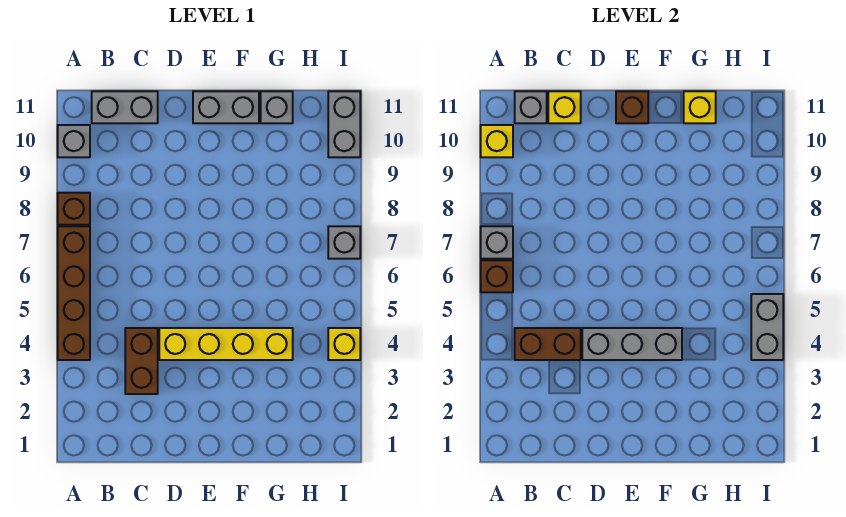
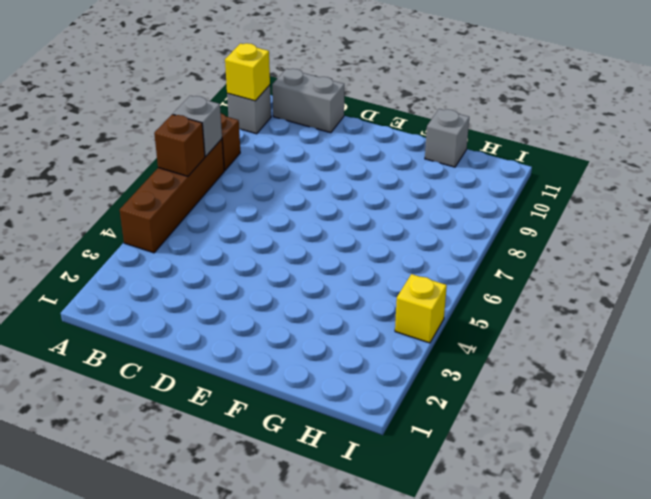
none -> brown brick C3:C4 level 1
none -> yellow brick D4:G4 level 1
none -> grey brick E11:F11 level 1

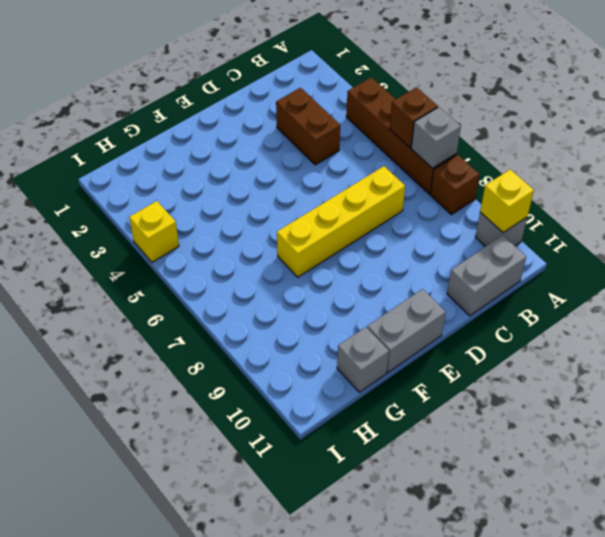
yellow brick C7:F7 level 1 -> yellow brick D4:G4 level 1
none -> grey brick I7 level 1
none -> grey brick I10:I11 level 1
none -> brown brick B4:C4 level 2

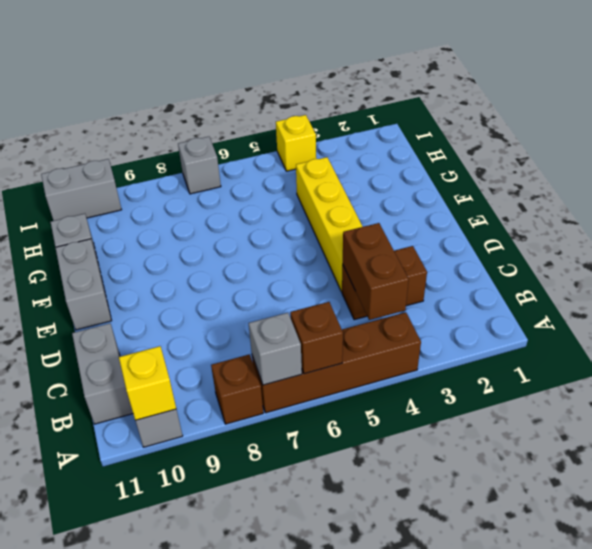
none -> grey brick B11 level 2
none -> yellow brick C11 level 2
none -> grey brick D4:F4 level 2

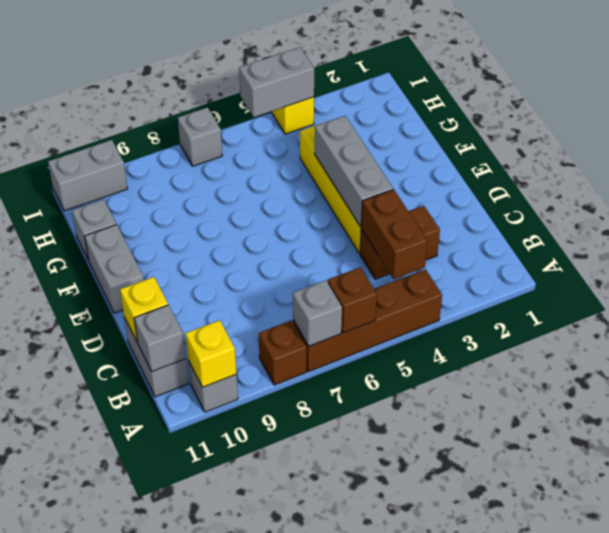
none -> brown brick E11 level 2
none -> yellow brick G11 level 2

